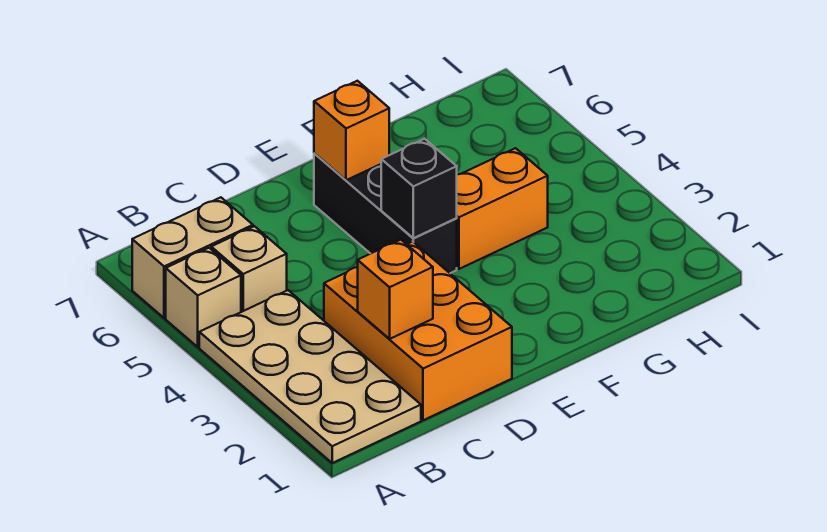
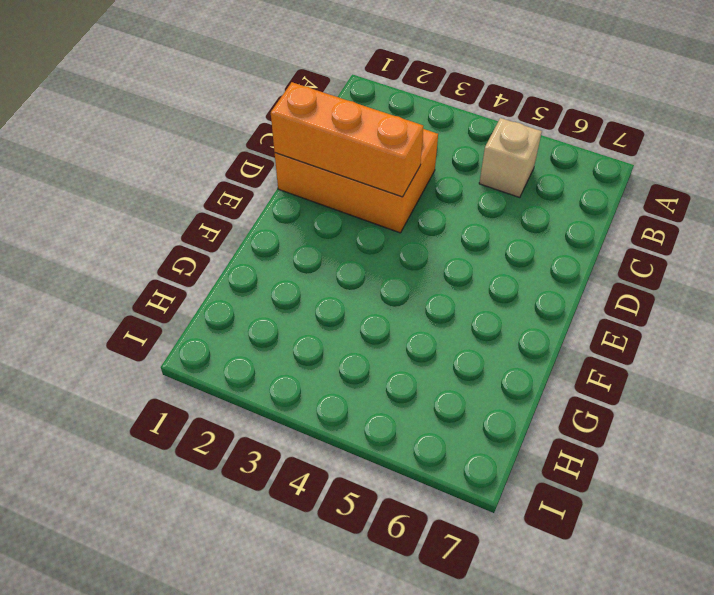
orange brick D1:D3 level 2 -> none
none -> tan plate A1:B4 level 1
none -> tan brick A5 level 1

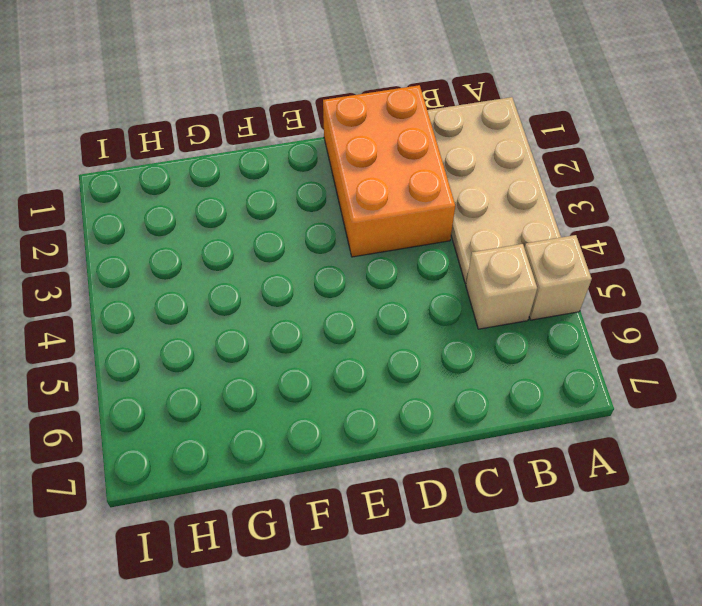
none -> tan brick A6:B6 level 1
none -> black brick E4:E6 level 1

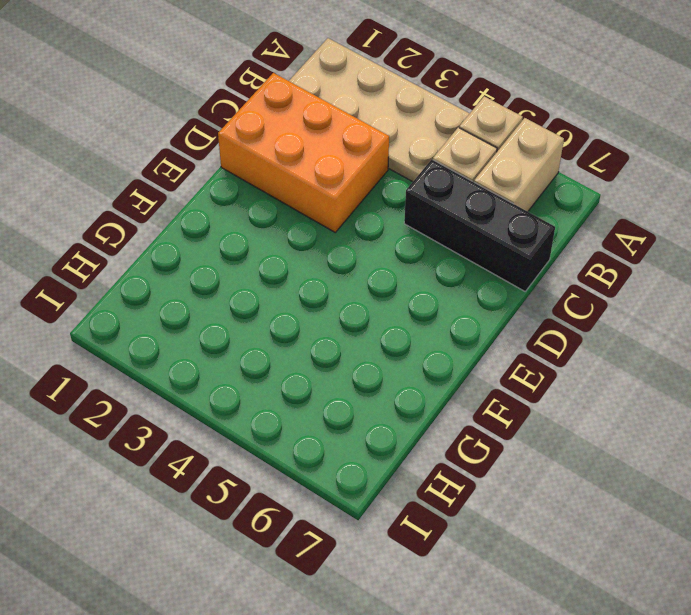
black brick C5:C7 level 1 -> black brick E4:E6 level 1
none -> orange brick F4:G4 level 1
none -> orange brick C2 level 2

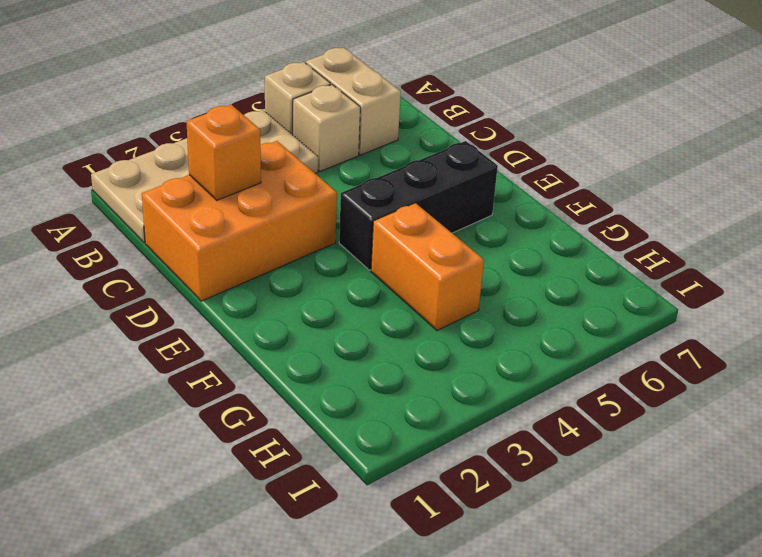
none -> black brick E4 level 2
none -> orange brick E6 level 2

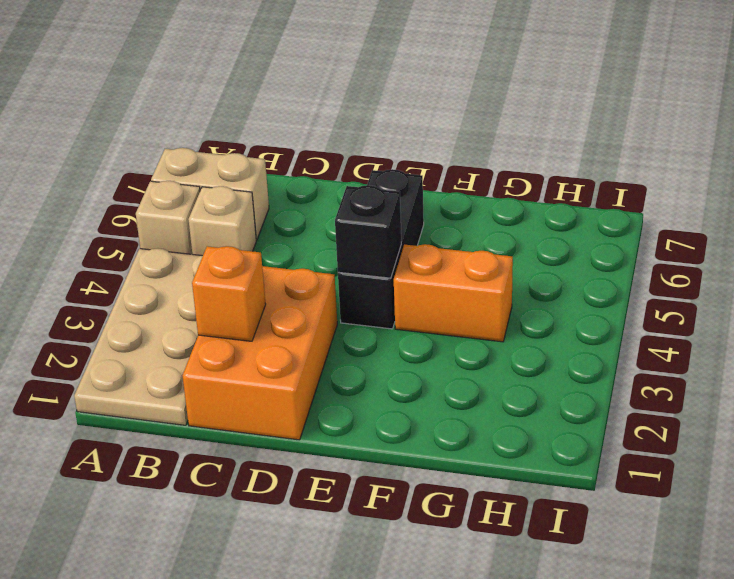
none -> orange brick E6 level 2

